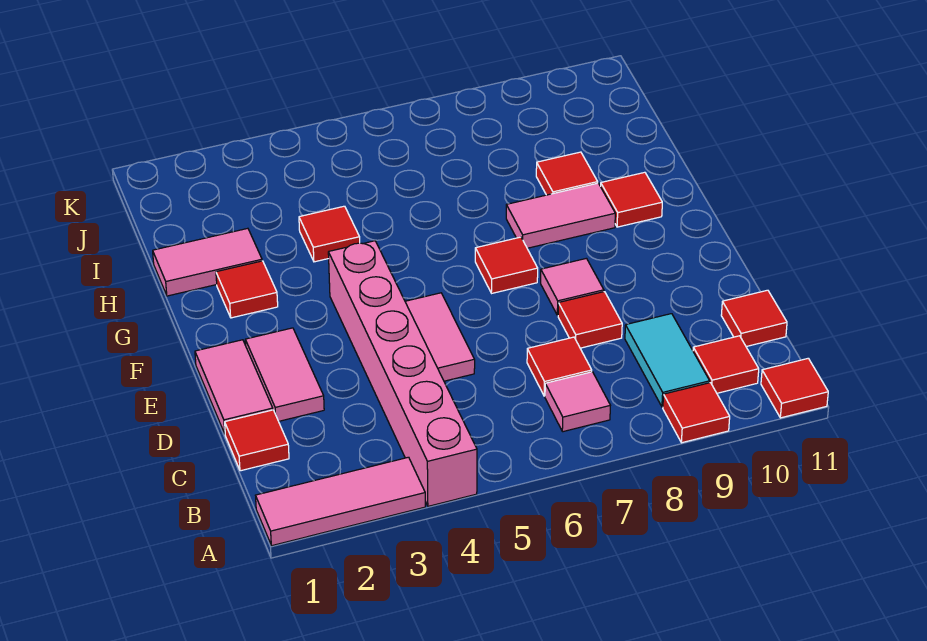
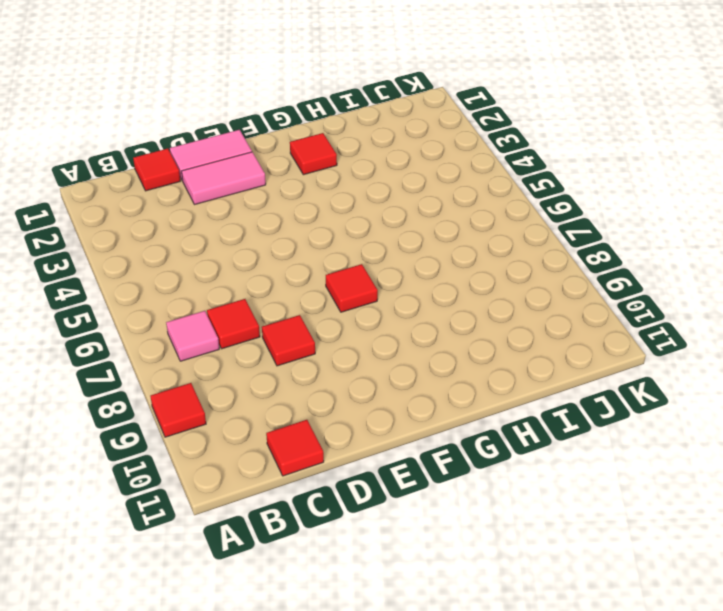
none -> pink tile A1:A3 level 1
none -> pink brick A4:F4 level 1
none -> red tile A11 level 1

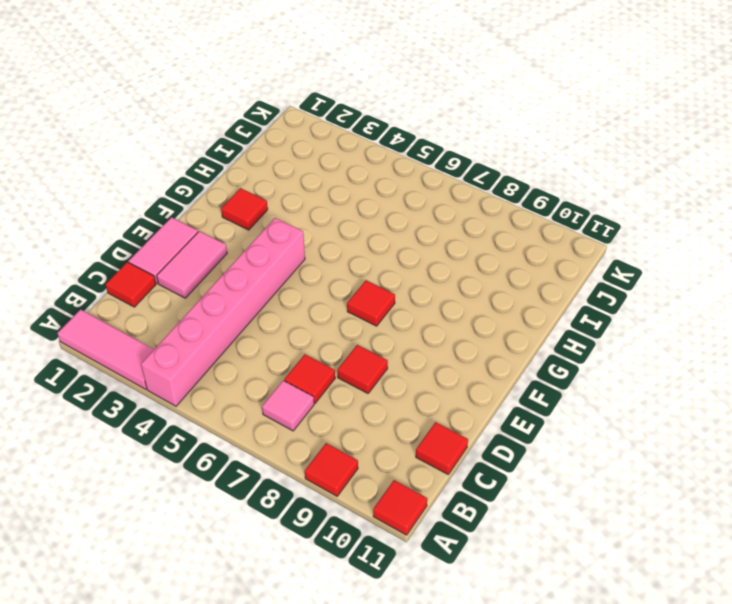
none -> cyan tile B9:C9 level 1
none -> red tile B10 level 1
none -> pink tile D5:E5 level 1

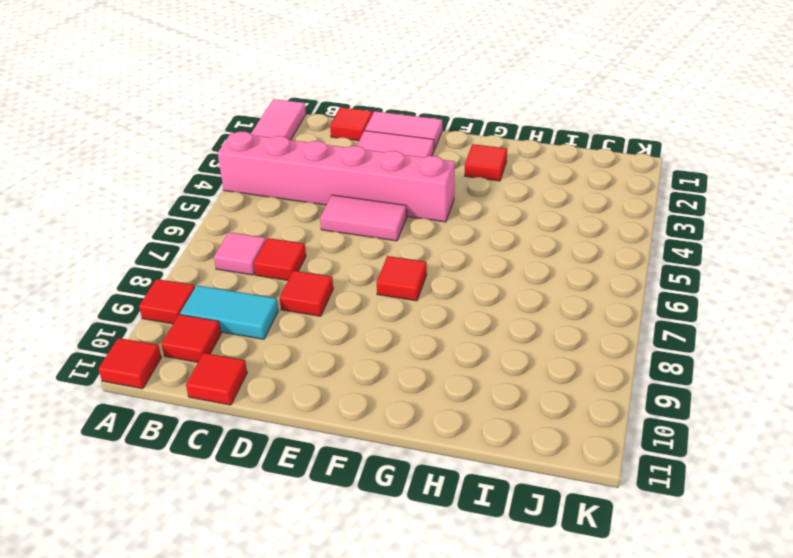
none -> pink tile E8 level 1
none -> pink tile G8:G9 level 1
none -> red tile G10 level 1

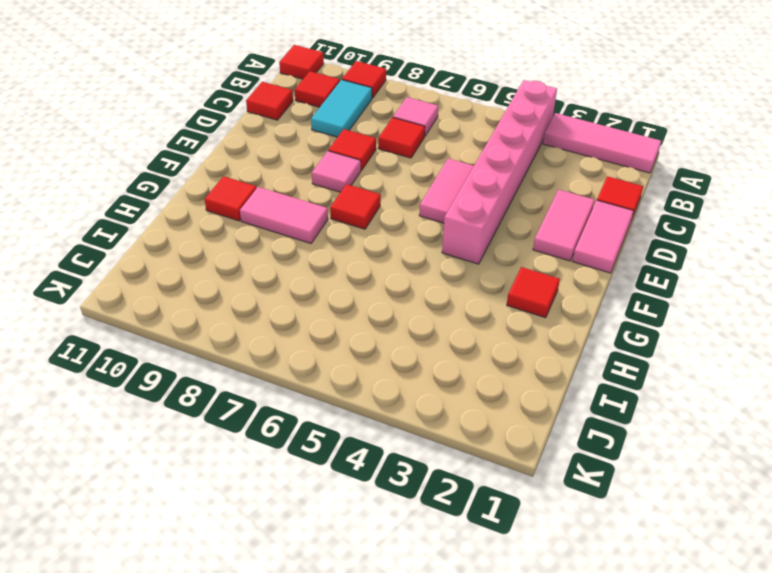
none -> pink tile H1:H2 level 1
none -> red tile H4 level 1
none -> red tile H9 level 1

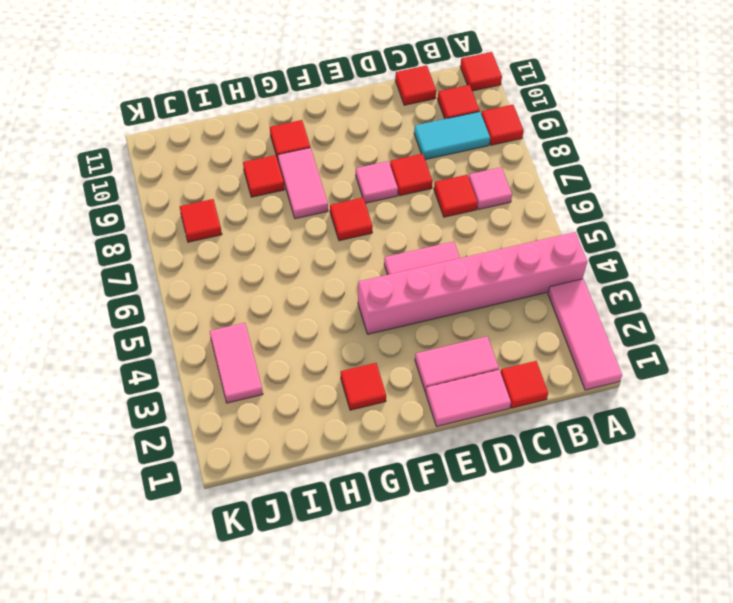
pink tile J3:J4 level 1 -> pink tile H1:H2 level 1
red tile J8 level 1 -> red tile H4 level 1

